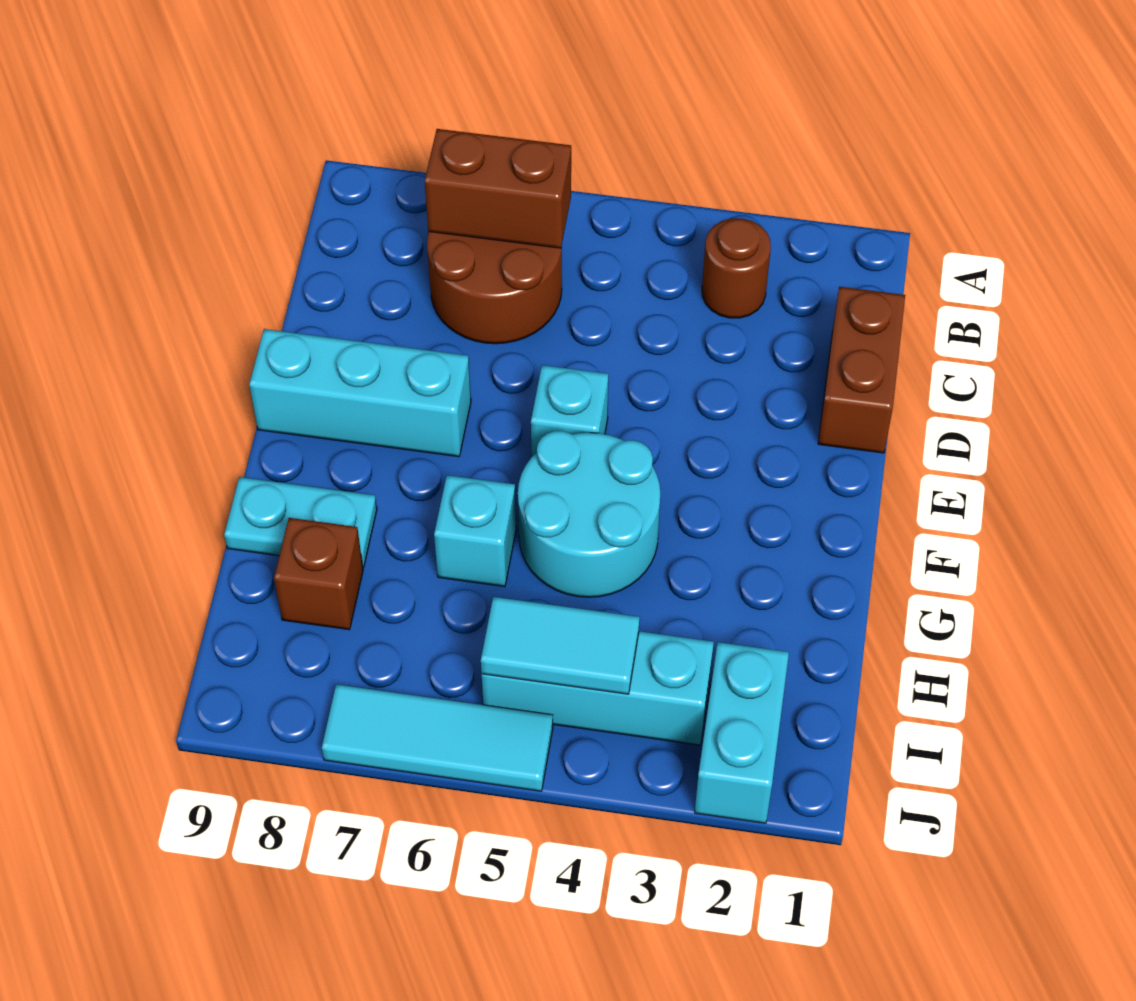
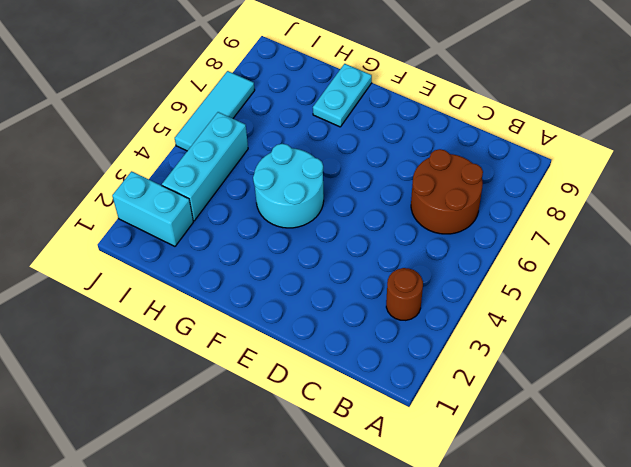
none -> brown brick C1:D1 level 1
none -> cyan brick E5 level 1
none -> cyan brick E7:E9 level 1

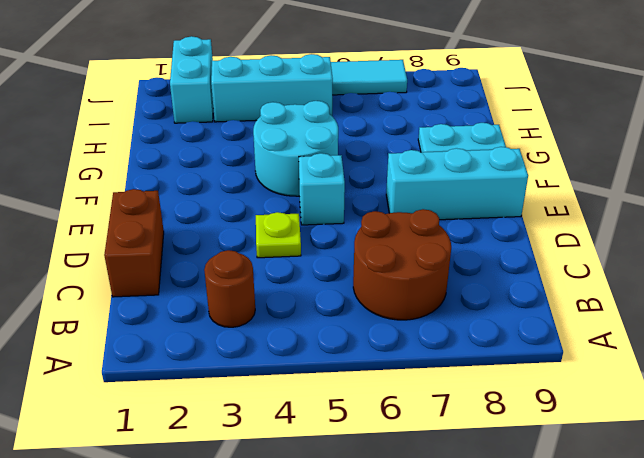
lime plate D4 level 1 -> none
none -> cyan brick G6 level 1
none -> brown brick H8 level 1
none -> brown brick B6:B7 level 2

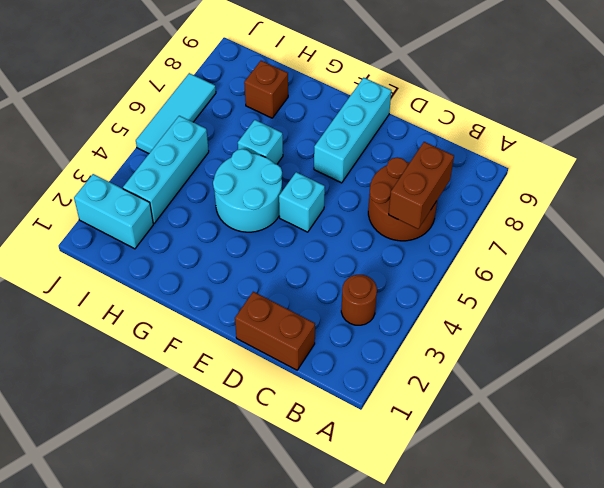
none -> cyan plate G8:G9 level 1
none -> cyan tile I4:I5 level 2

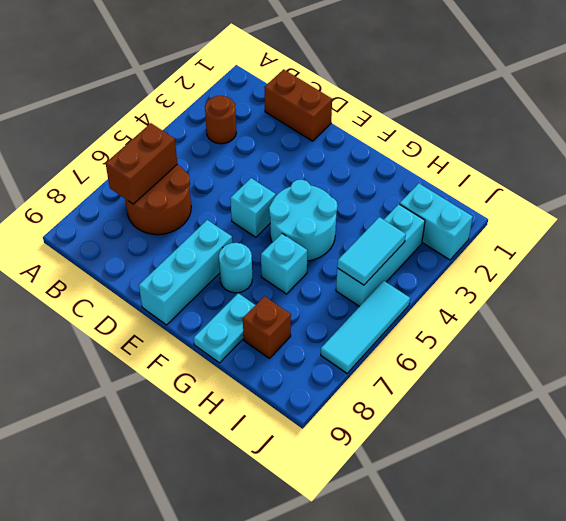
cyan round brick F7 level 1 -> none

